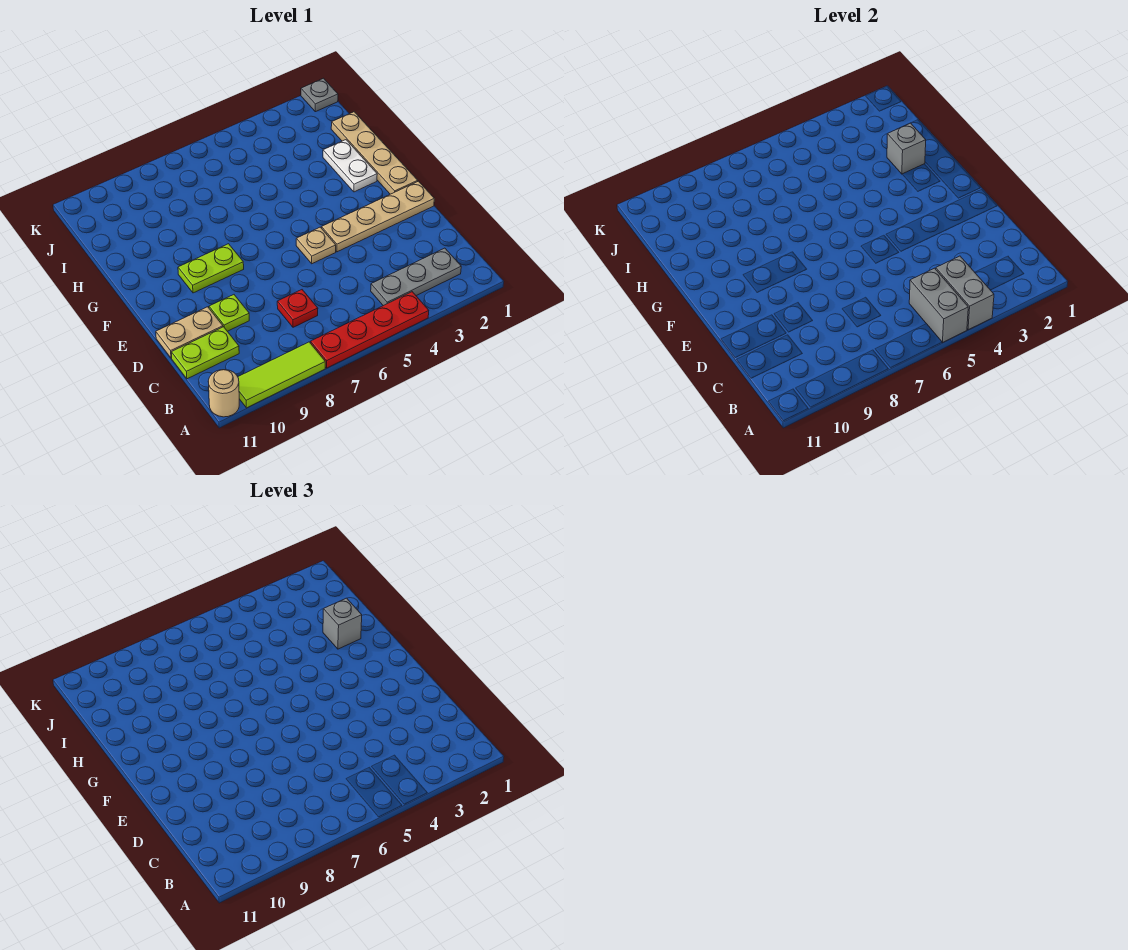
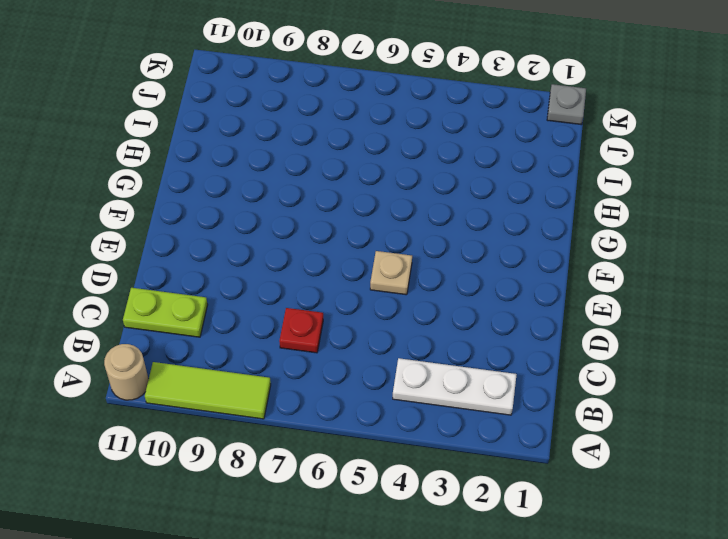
white plate B2:B4 level 1 -> grey plate B2:B4 level 1
none -> red plate A4:A7 level 1
none -> lime plate D9 level 1
none -> tan plate D10:D11 level 1

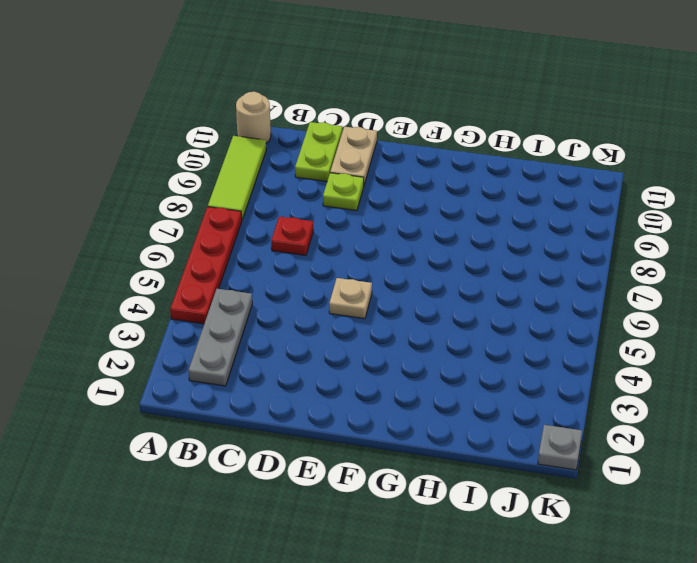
none -> tan plate E1:E4 level 1
none -> tan plate F1:I1 level 1
none -> lime plate F8:F9 level 1

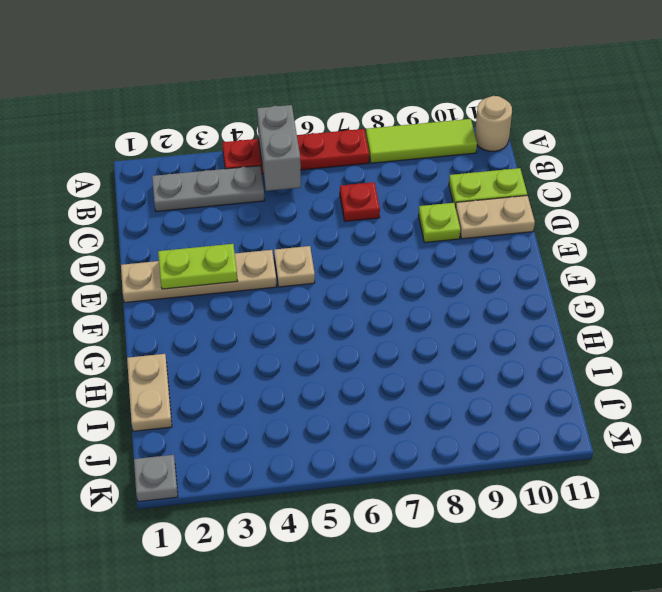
lime plate E2:E3 level 2 -> lime plate F8:F9 level 1
tan plate H1:I1 level 1 -> tan plate F1:I1 level 1
none -> white plate G2:H2 level 1
none -> grey brick A4:B4 level 2
none -> grey brick H2 level 2

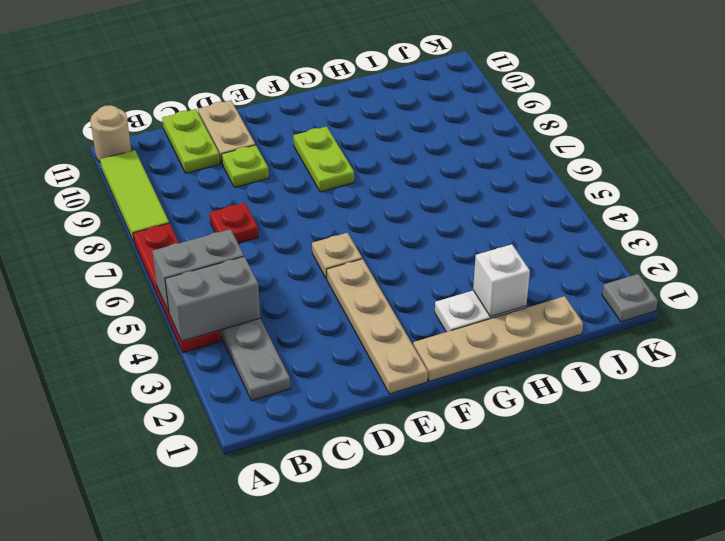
white brick H2 level 2 -> grey brick H2 level 2
none -> grey brick H2 level 3

